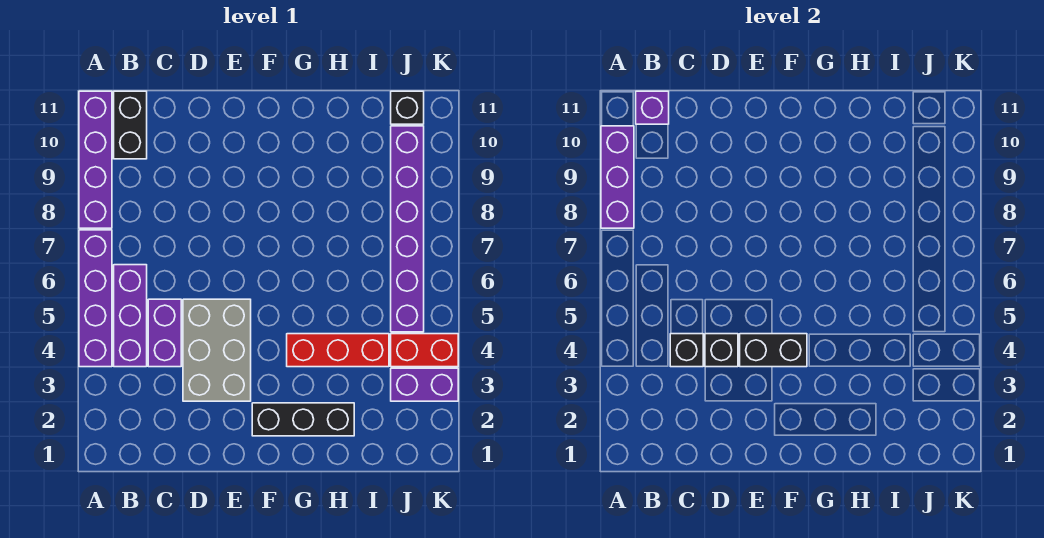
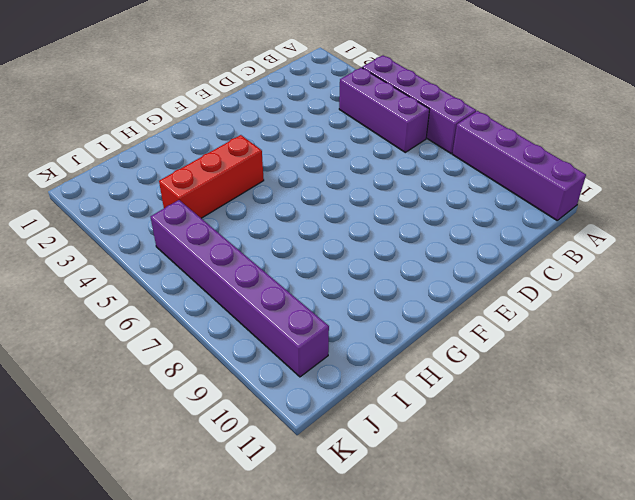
none -> black brick B10:B11 level 1
none -> purple brick C4:C5 level 1
none -> grey brick D3:E5 level 1

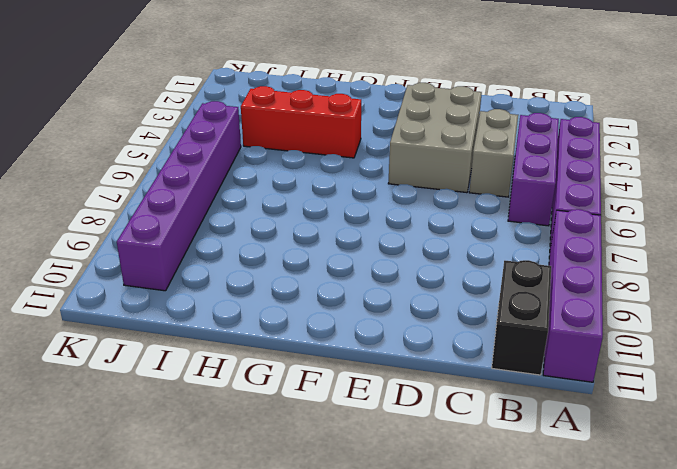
grey brick C4:C5 level 1 -> purple brick C4:C5 level 1
none -> black brick F2:H2 level 1
none -> purple brick J3:K3 level 1
none -> red brick J4:K4 level 1

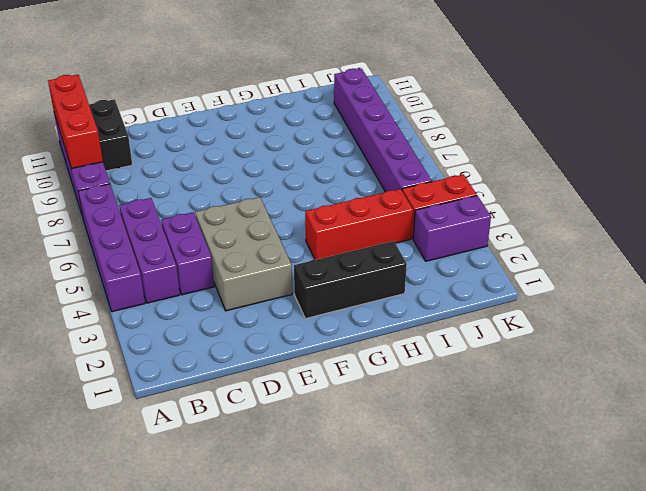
red brick A9:A11 level 2 -> purple brick A8:A10 level 2
none -> black brick J11 level 1
none -> purple brick B11 level 2
none -> black brick C4 level 2

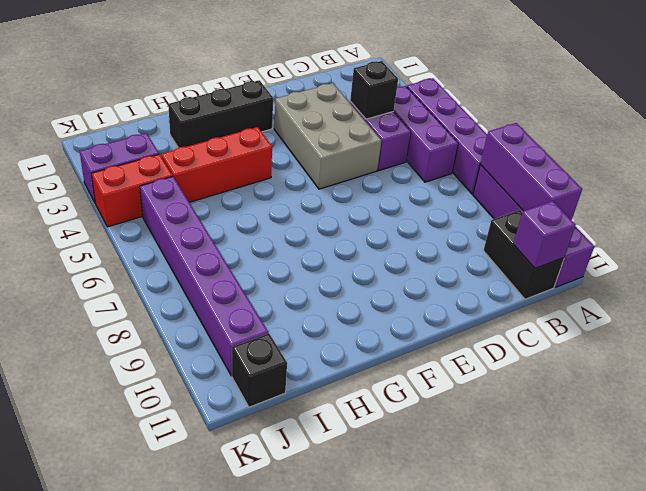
none -> black brick D4 level 2
none -> black brick E4:F4 level 2

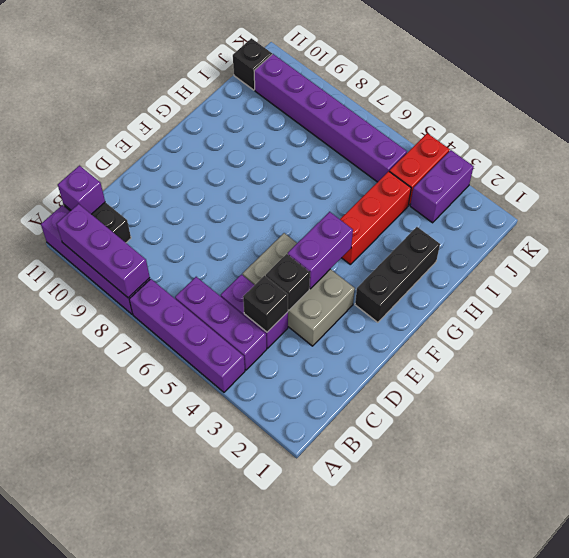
purple brick E4:F4 level 2 -> black brick E4:F4 level 2

